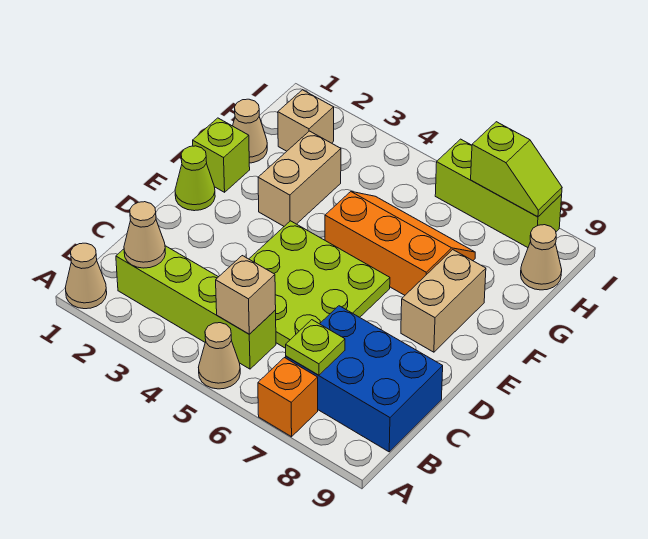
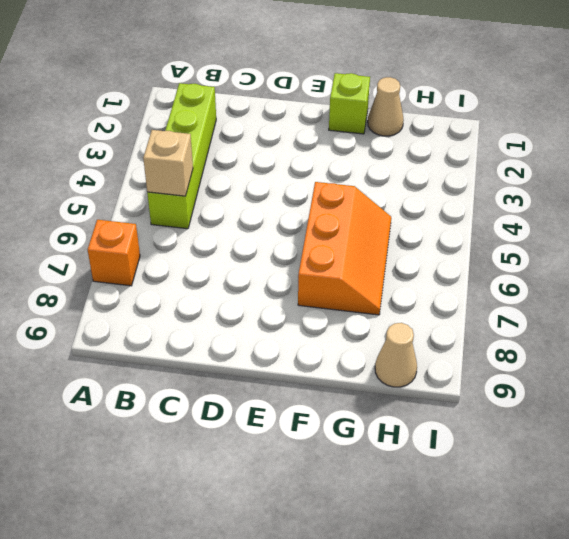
none -> tan cone A1 level 1
none -> tan cone A5 level 1
none -> blue brick B7:C9 level 1

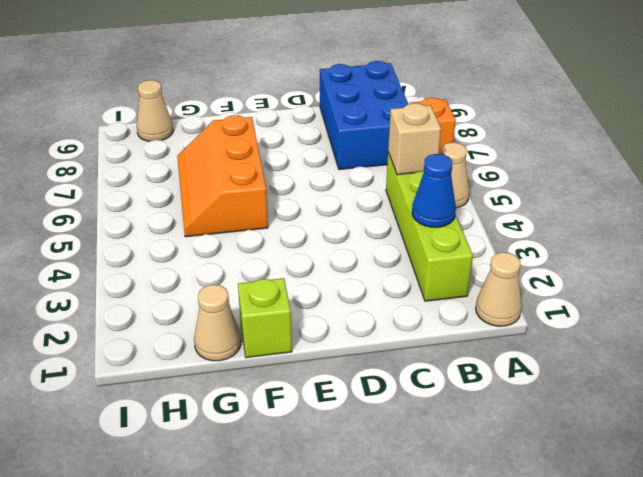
blue cone B3 level 2 -> none
none -> lime plate C4:E6 level 1
none -> lime cone E1 level 1
none -> tan brick E8:F8 level 1

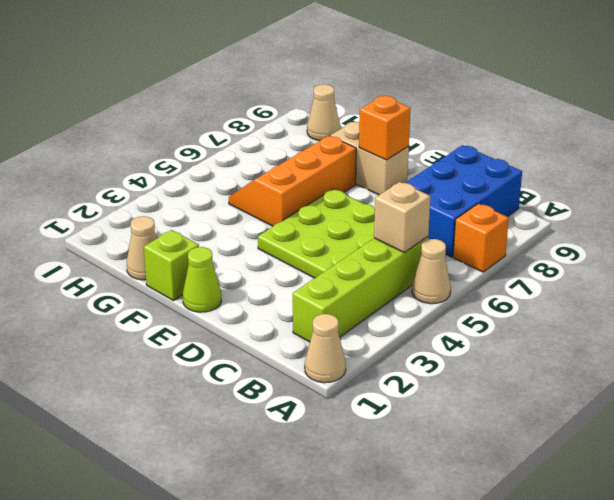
orange brick E8 level 2 -> none
none -> tan brick F3:G3 level 1
none -> tan brick H2 level 1
none -> lime brick I6:I8 level 1

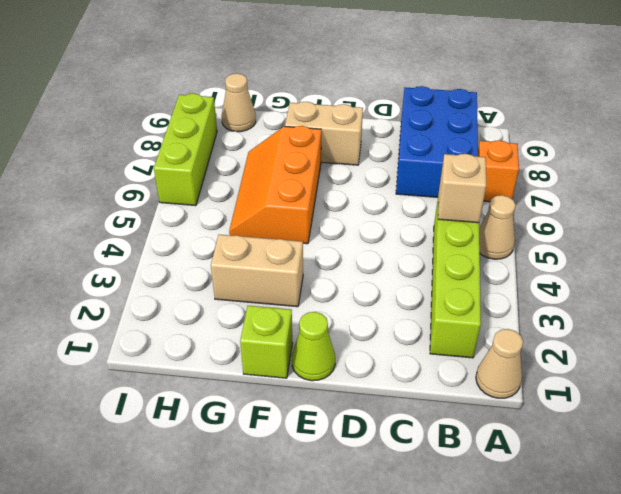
none -> lime plate C4:E6 level 1
none -> tan cone G1 level 1
none -> tan brick H2 level 1

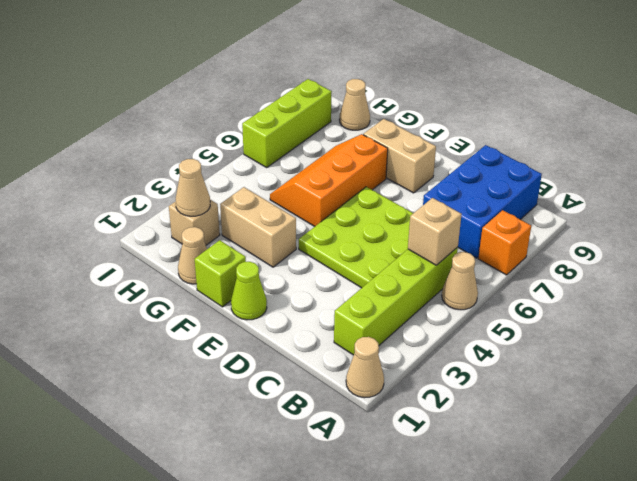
tan cone H2 level 2 -> tan cone B2 level 2
none -> lime plate B7 level 2
none -> lime slope I7:I8 level 2 top 7

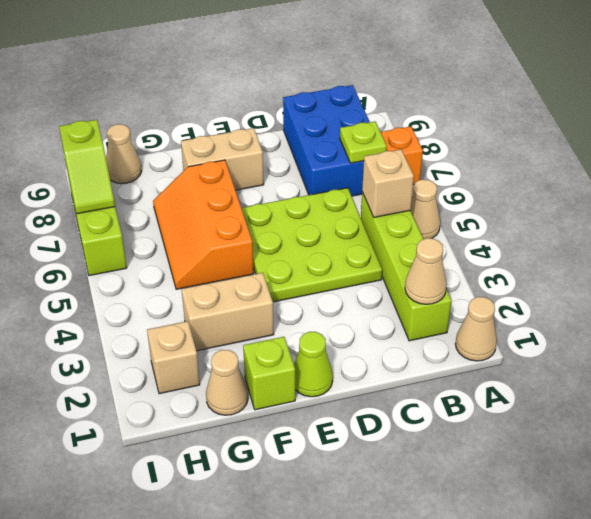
lime slope I7:I8 level 2 top 8 -> lime slope I7:I8 level 2 top 7

